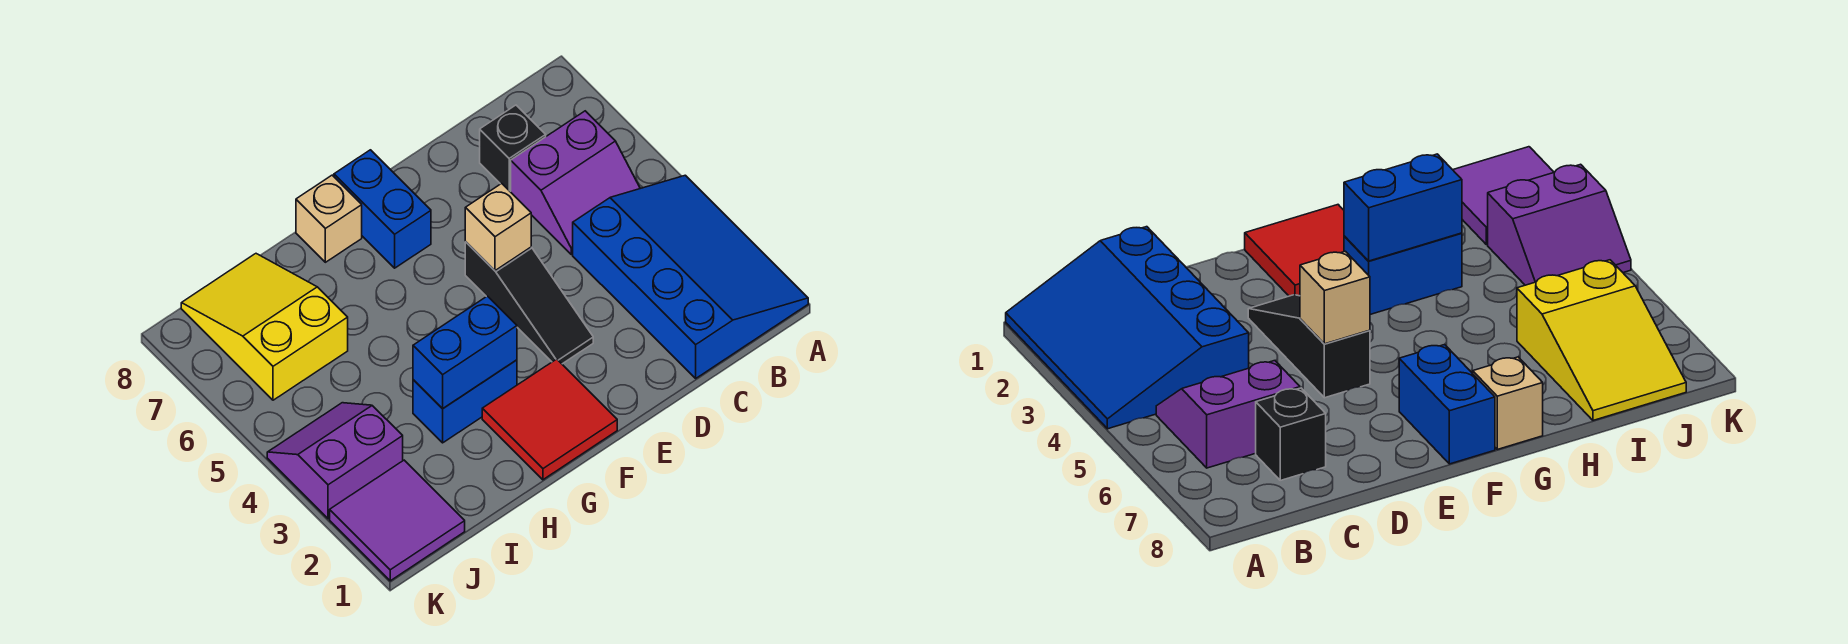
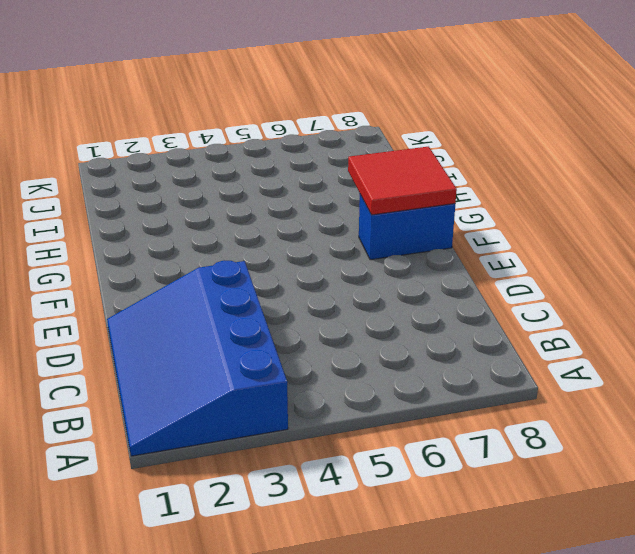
blue slope A1:D3 level 1 top 3 -> blue slope A1:C4 level 1 top C
red tile F7:G8 level 2 -> red tile F1:G2 level 1
none -> purple slope B5:C6 level 1 top 6
none -> black brick C7 level 1
none -> black slope E3:E5 level 1 top 5

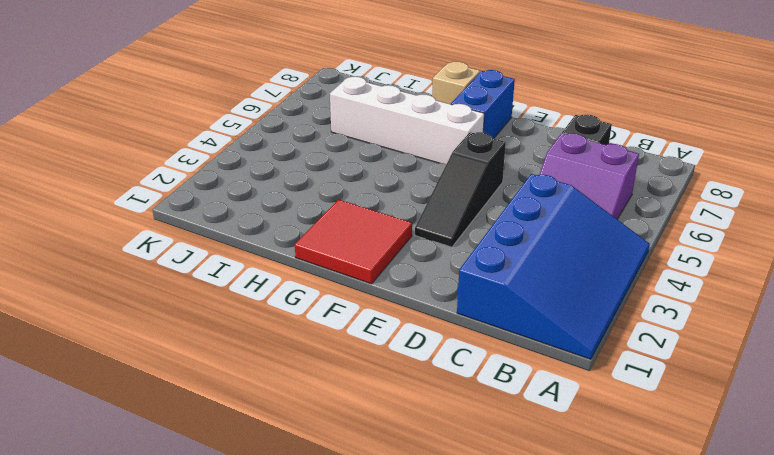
white brick F6:I6 level 1 -> yellow slope I6:J8 level 1 top 6
none -> blue brick G3:H3 level 1
none -> purple tile J1:K2 level 1
none -> purple slope J3:K4 level 1 top 3

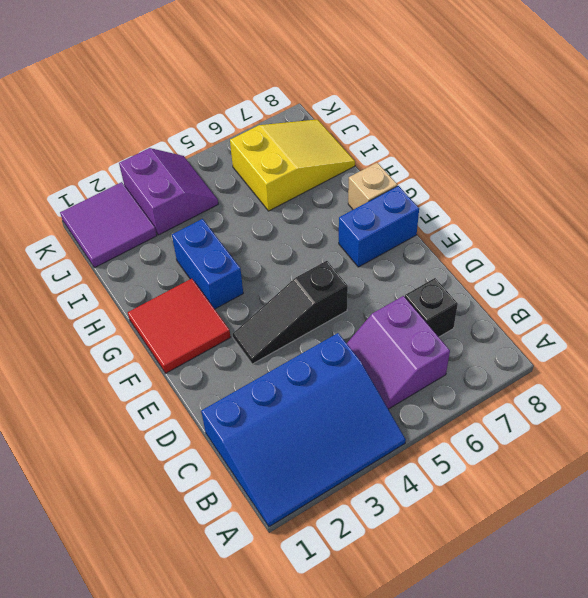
none -> tan brick E5 level 2
none -> blue brick G3:H3 level 2

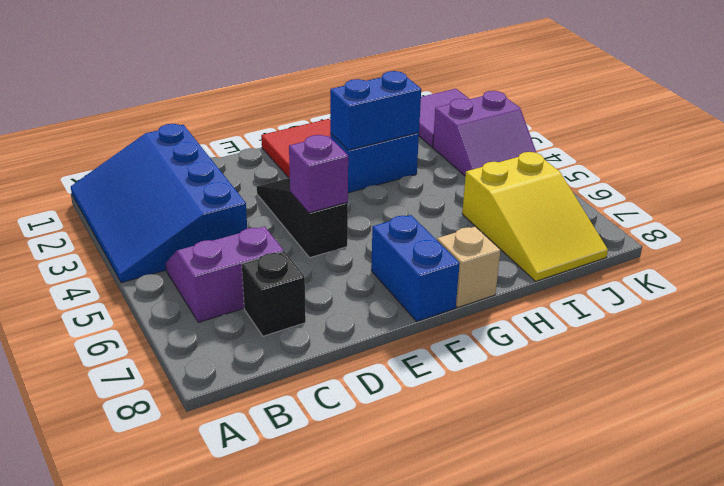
purple brick E5 level 2 -> tan brick E5 level 2

